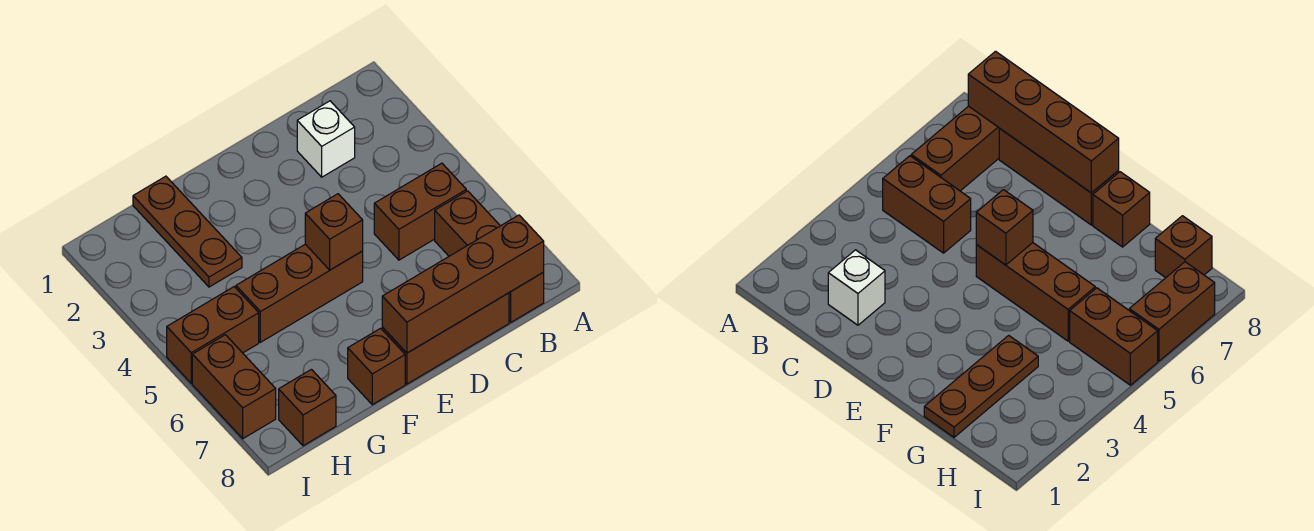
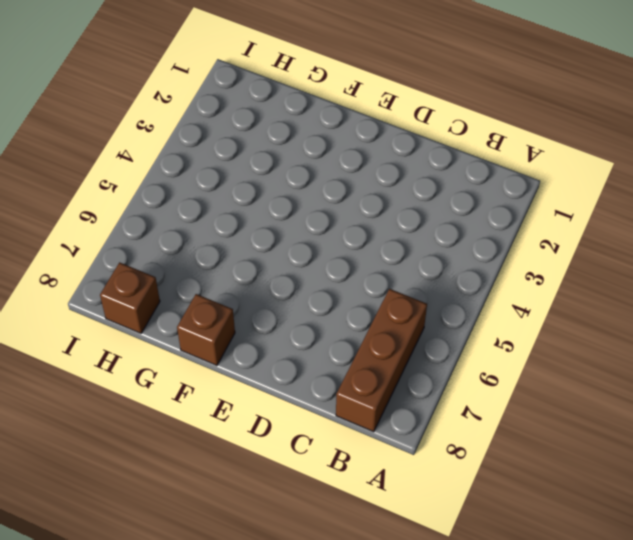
none -> brown brick B5:C5 level 1
none -> white brick C2 level 1
none -> brown brick C8:E8 level 1

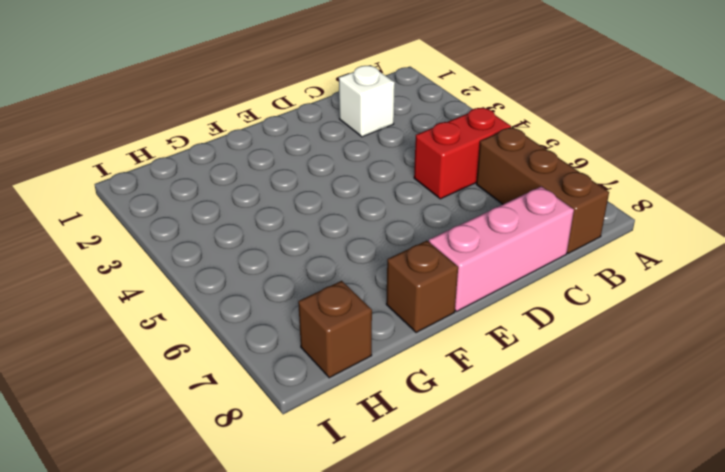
red brick B5:C5 level 1 -> brown brick B5:C5 level 1
pink brick C8:E8 level 1 -> brown brick C8:E8 level 1
none -> brown brick E5:G5 level 1
none -> brown plate G1:G3 level 1
none -> brown brick H5:I5 level 1

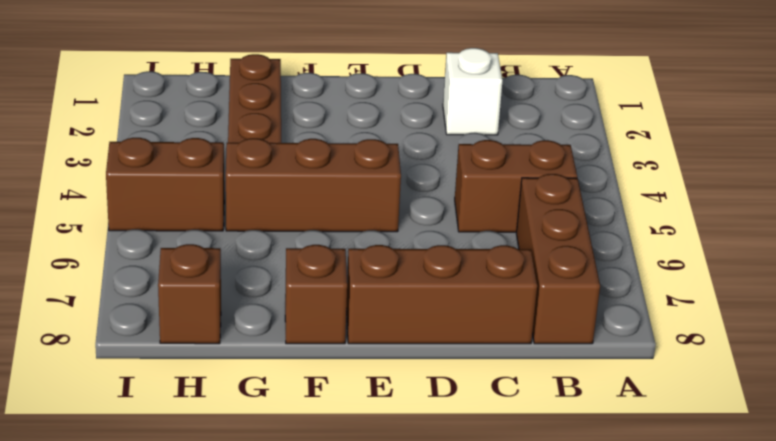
none -> brown brick I6:I7 level 1
none -> brown brick B8:E8 level 2
none -> brown brick E5 level 2

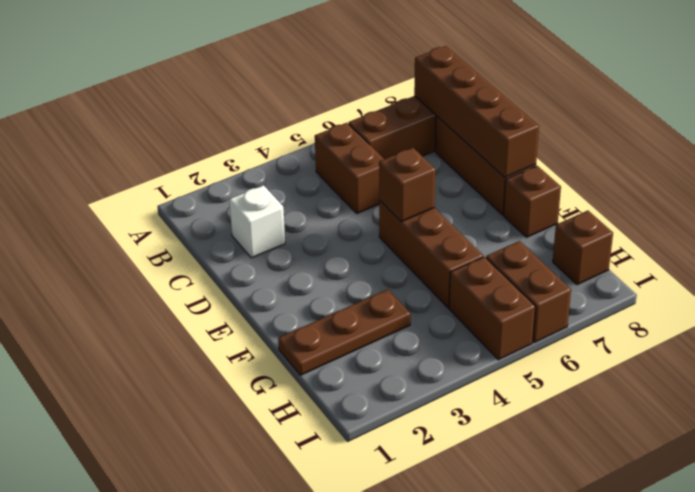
brown brick H6:I6 level 1 -> brown brick I6:I7 level 1

